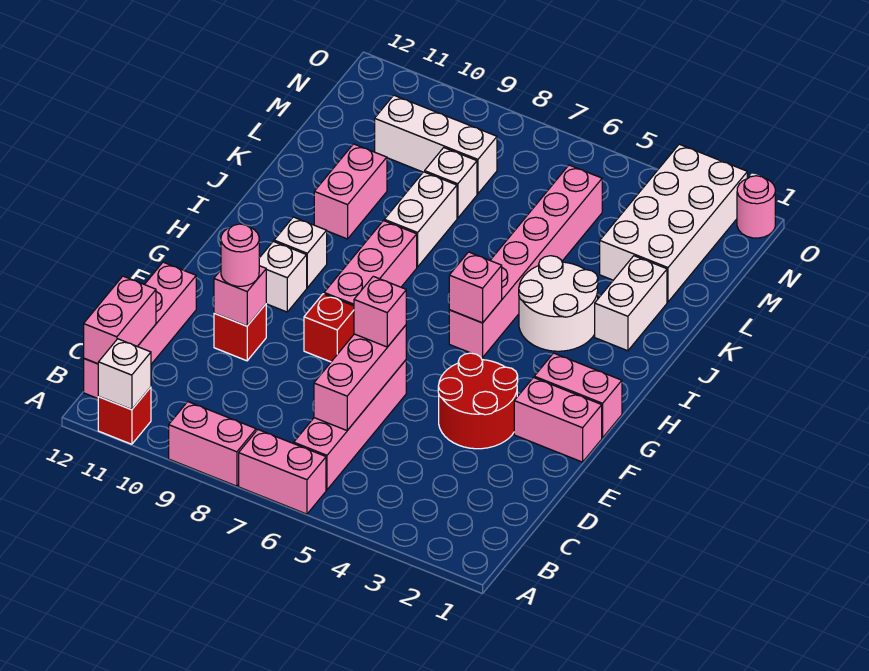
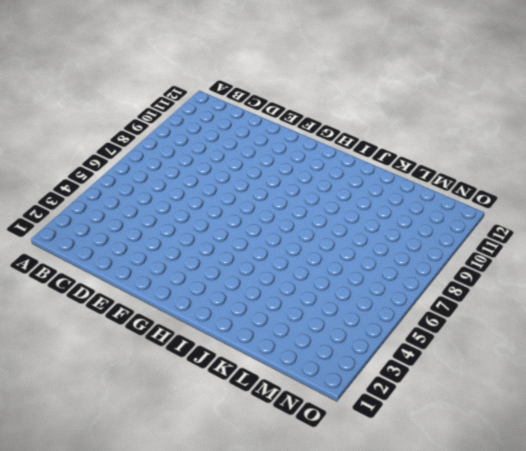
none -> pink brick A6:A7 level 1
none -> pink brick A8:A9 level 1
none -> red brick A11 level 1

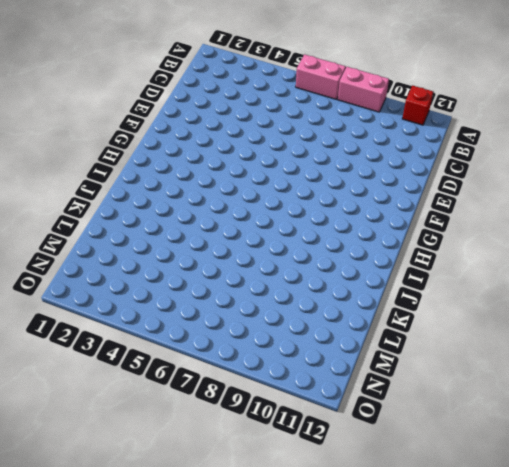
none -> pink brick B6:E6 level 1
none -> pink brick B12:E12 level 1
none -> red round brick E3:F4 level 1

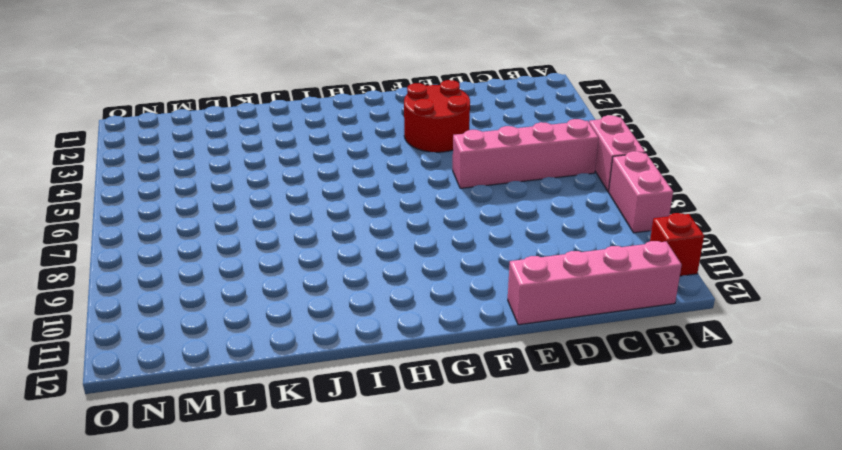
none -> red brick E10 level 1
none -> pink brick F1:F2 level 1
none -> red brick F8 level 1

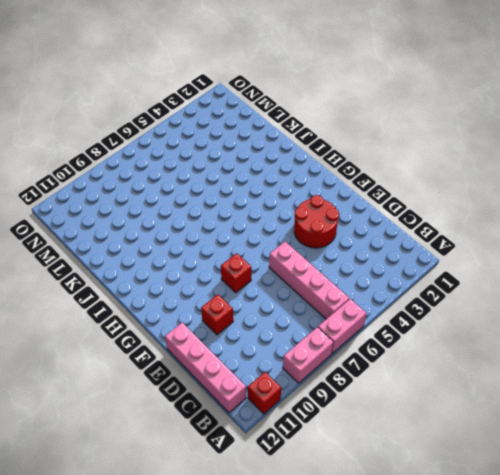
none -> pink brick F1:F2 level 1
none -> pink brick G1:G2 level 1
none -> pink brick G8:I8 level 1

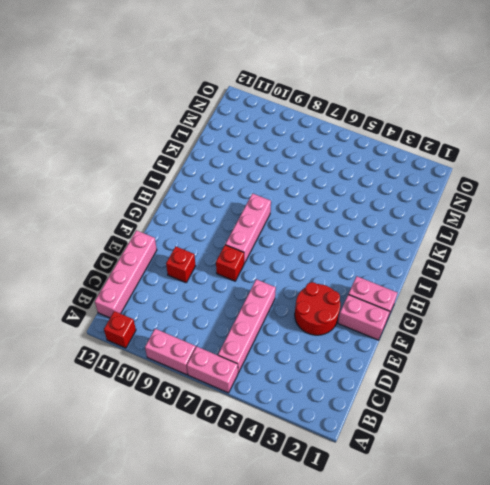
none -> white brick G10 level 1
none -> pink brick H5:M5 level 1
none -> white brick H10 level 1

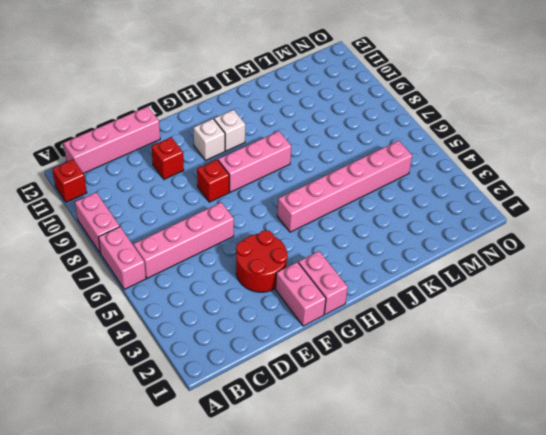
none -> white round brick I3:J4 level 1
none -> white brick J2:K2 level 1
none -> white brick J8:K8 level 1

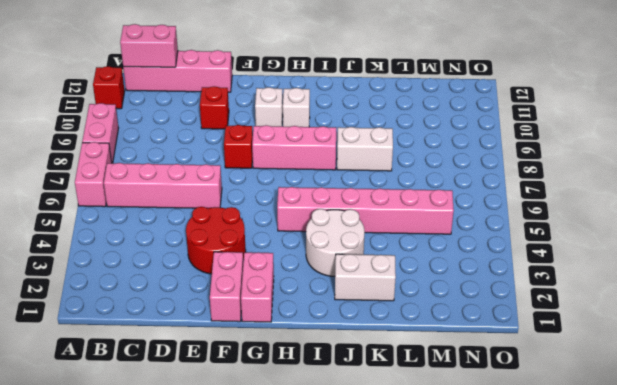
none -> pink brick J10:K10 level 1
none -> white brick L2:O3 level 1
none -> white brick L8 level 1

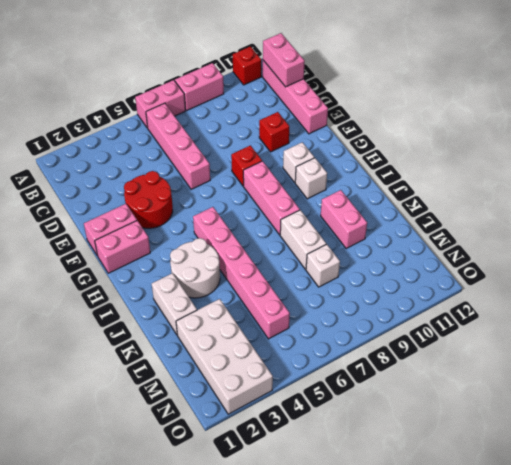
none -> white brick M8:M10 level 1
none -> pink round brick O1 level 1
none -> white brick A11 level 2

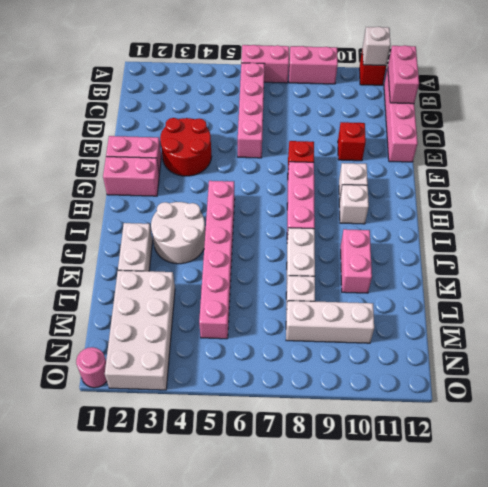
none -> pink brick C6:E6 level 2
none -> pink brick E10 level 2
none -> pink brick H5 level 2

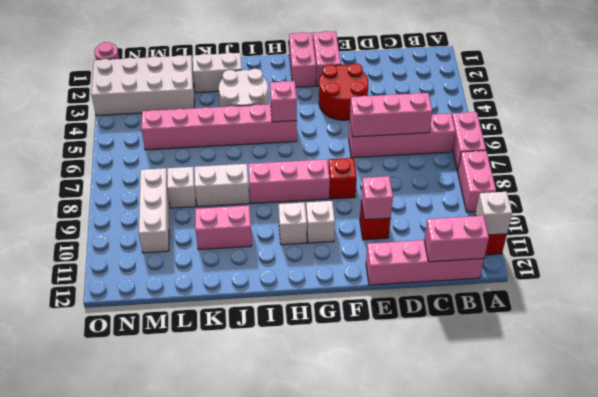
none -> pink brick E6 level 3
none -> pink round brick E10 level 3

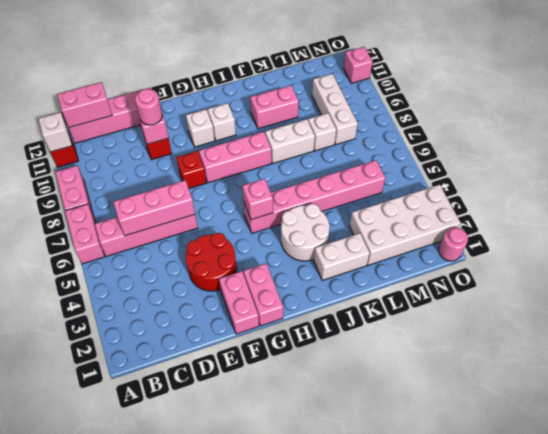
pink brick O11 level 1 -> pink brick E6 level 3

